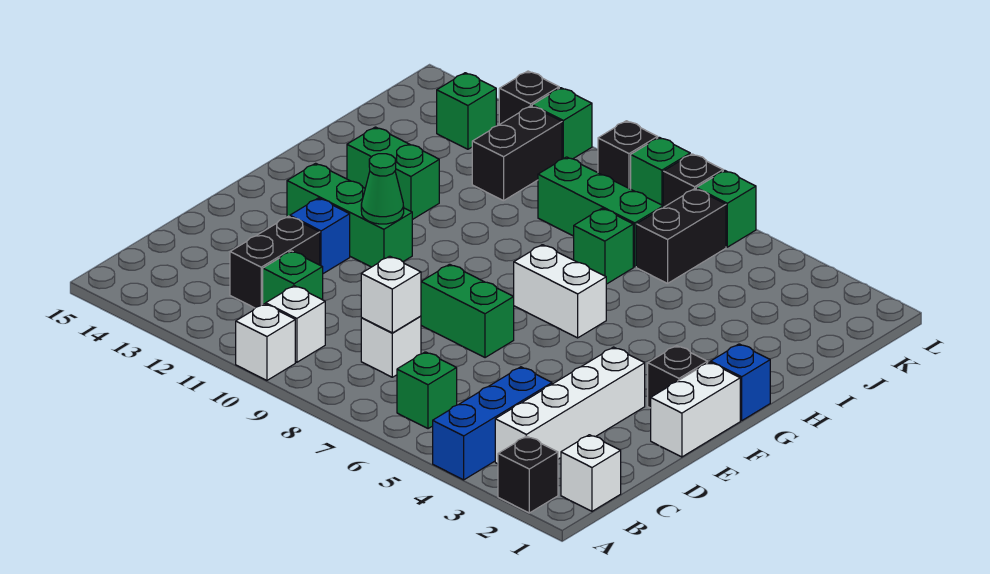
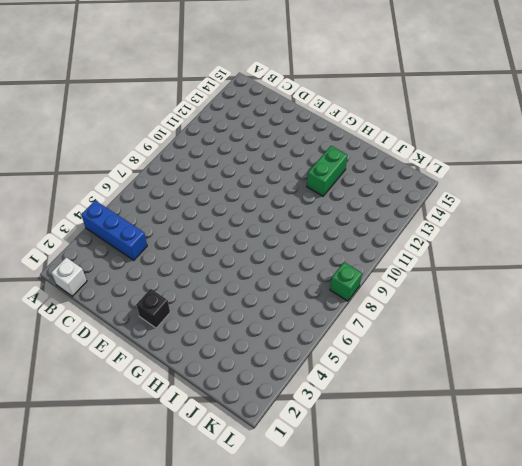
none -> black brick A2 level 1
none -> white brick A10 level 1
none -> white brick B3:E3 level 1
none -> green brick B6 level 1

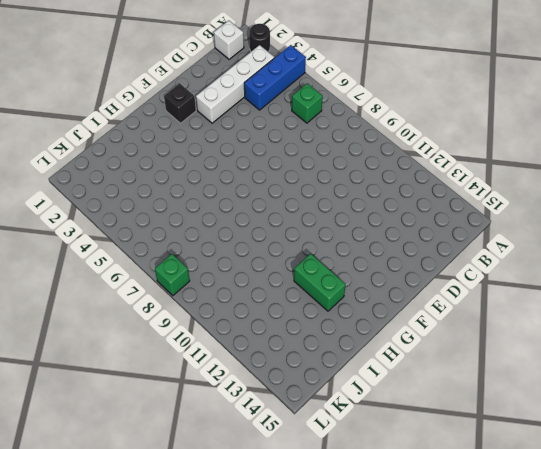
black round brick A2 level 1 -> black brick A2 level 1
none -> white brick A10 level 1
none -> white brick B10 level 1
none -> white brick C8 level 1
none -> green brick C11 level 1

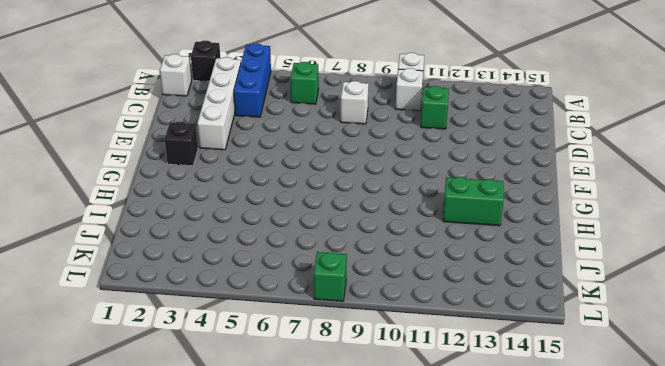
none -> black brick C12:D12 level 1
none -> white brick E1:F1 level 1
none -> green brick E7:E8 level 1
none -> blue brick E12 level 1

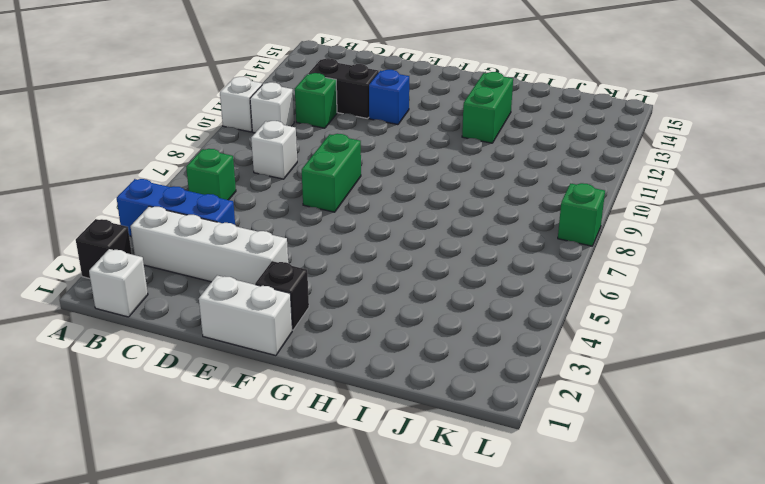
none -> green brick F11:F13 level 1
none -> blue brick G1 level 1
none -> white brick G6:G7 level 1
none -> green brick I7 level 1

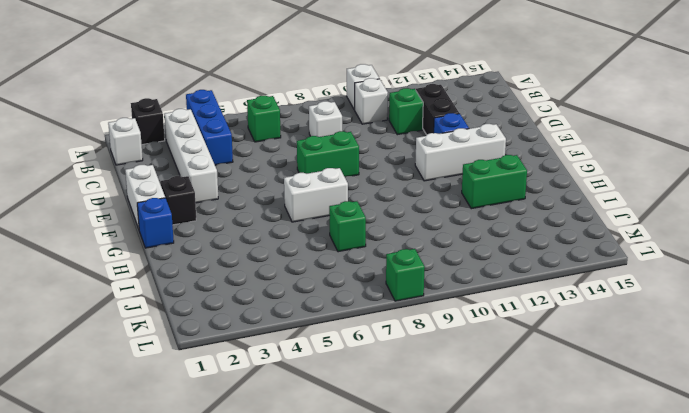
white brick F11:F13 level 1 -> green brick F11:F13 level 1
none -> black brick J6:K6 level 1
none -> green brick J7:J9 level 1
none -> black brick J11:K11 level 1
none -> green brick K13 level 1

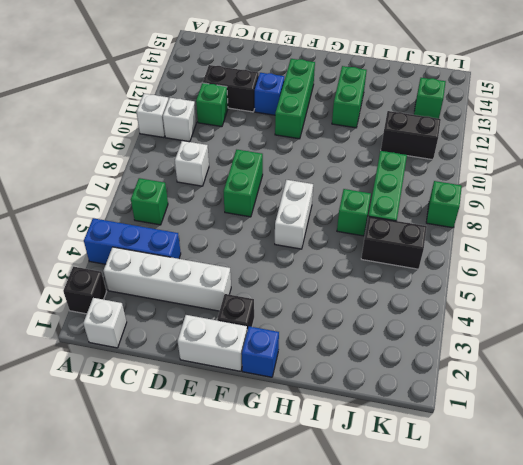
none -> green brick L6 level 1
none -> black brick L7 level 1
none -> black brick L9 level 1
none -> green brick L11 level 1

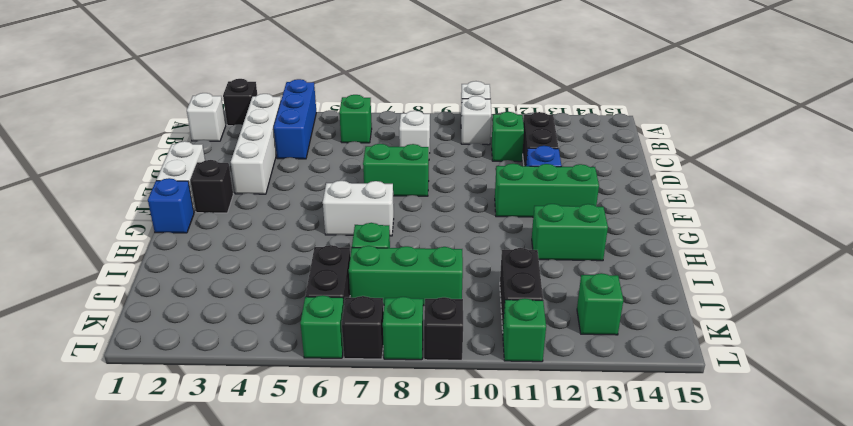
none -> black brick L12 level 1
none -> white brick C8 level 2
none -> green cone F11 level 2

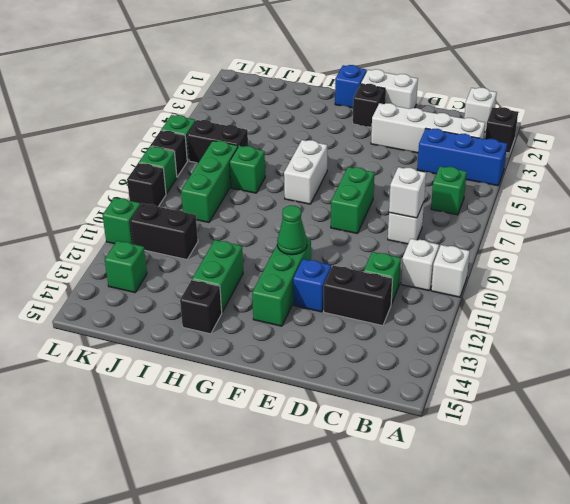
black brick H14 level 1 -> black brick L12 level 1

